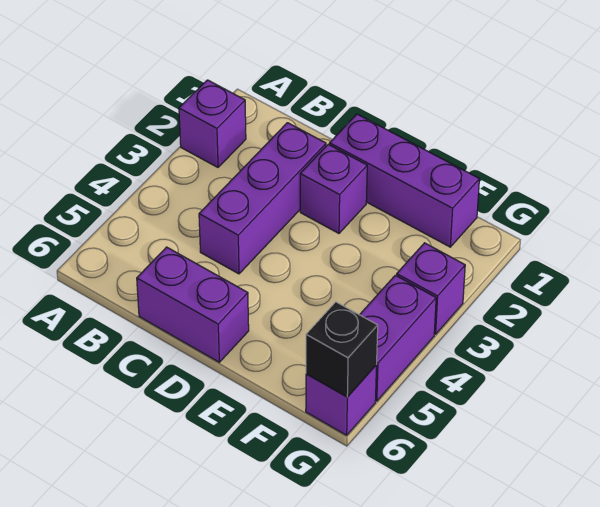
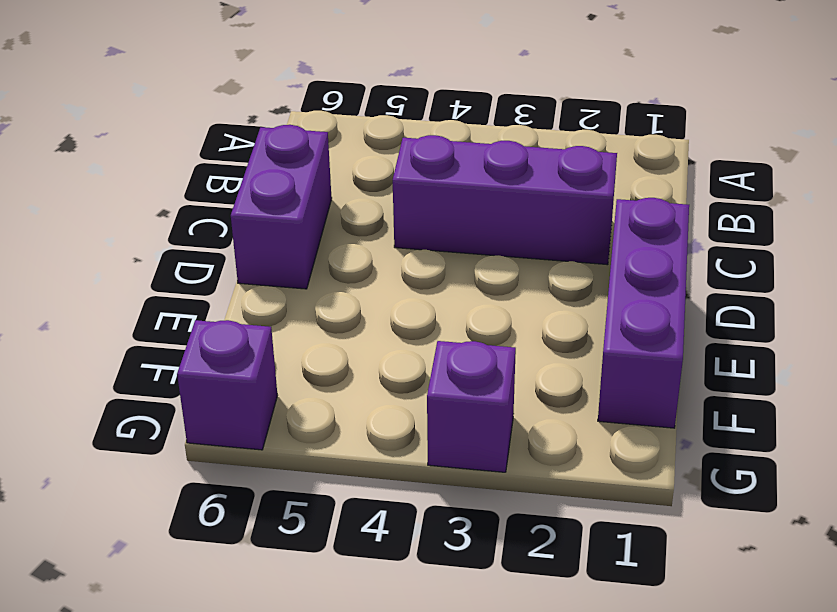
none -> purple brick A2 level 1
none -> purple brick D2 level 1

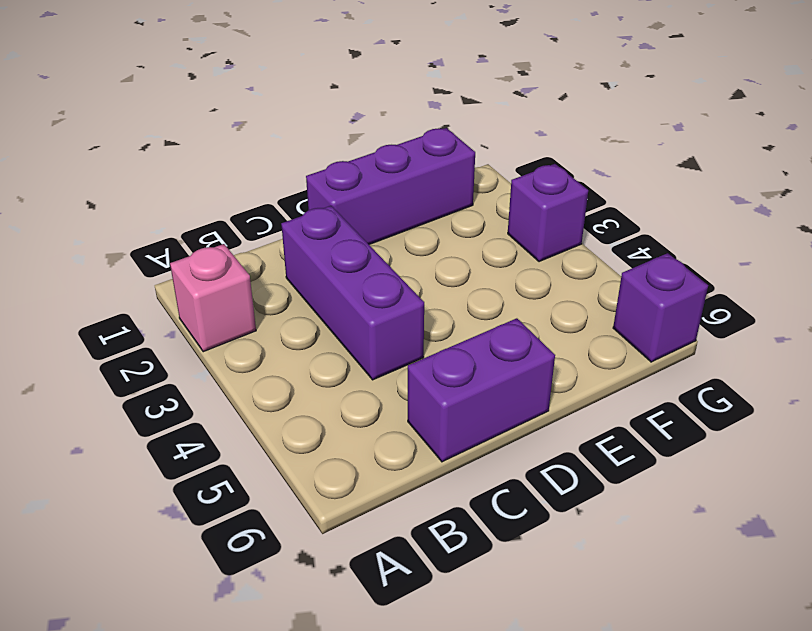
pink brick A2 level 1 -> purple brick A2 level 1
none -> purple brick D2 level 1
none -> purple brick G4:G5 level 1

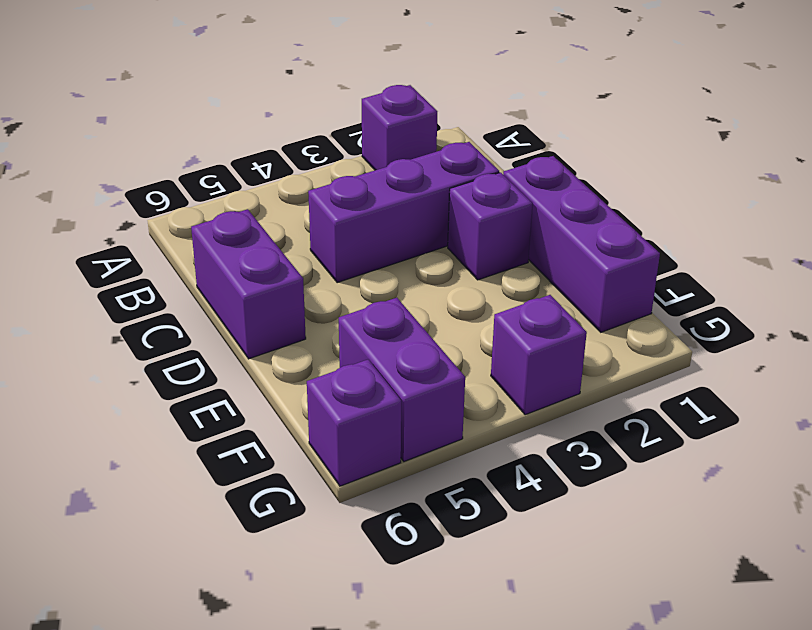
purple brick F5:G5 level 1 -> purple brick G4:G5 level 1
none -> black brick G6 level 2

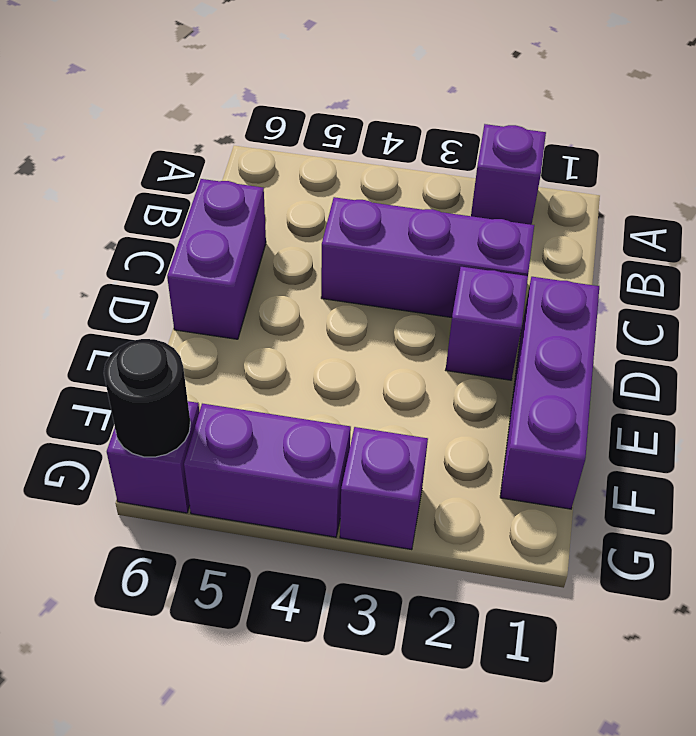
black round brick G6 level 2 -> black brick G6 level 2

